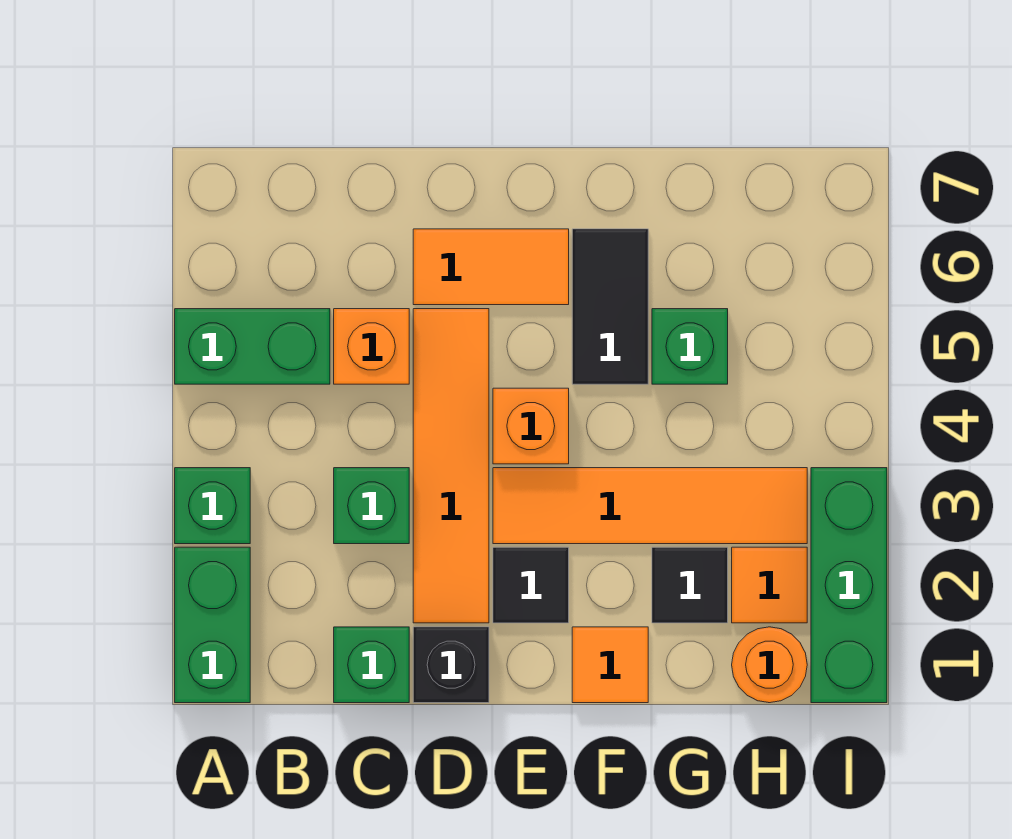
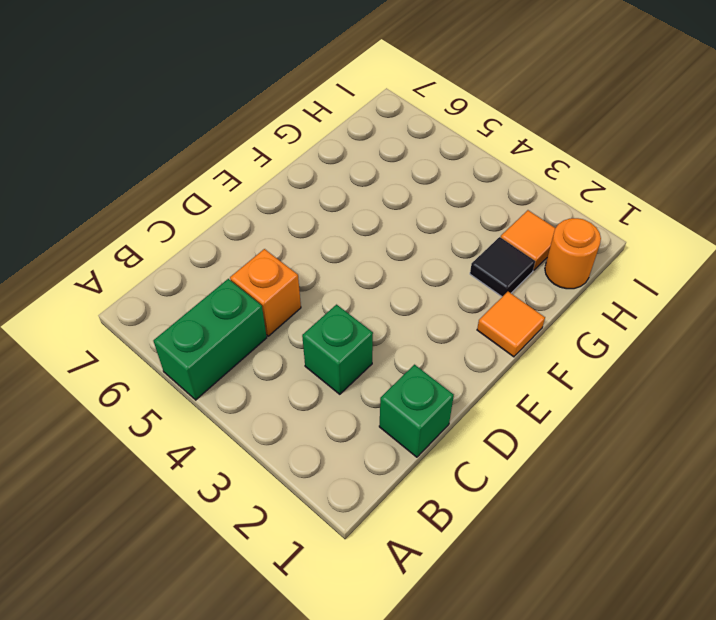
none -> green brick A1:A2 level 1
none -> green brick A3 level 1
none -> black brick D1 level 1

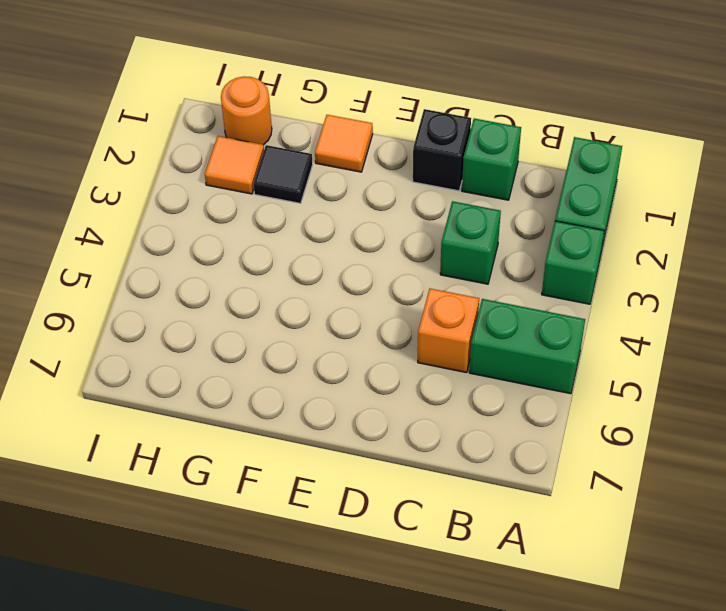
none -> orange tile D2:D5 level 1
none -> orange tile D6:E6 level 1
none -> black tile E2 level 1

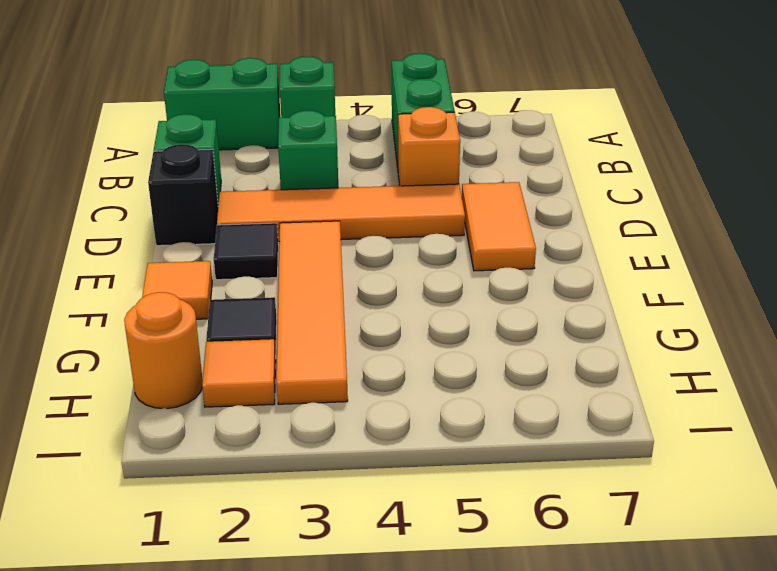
none -> orange brick E4 level 1
none -> black tile F5:F6 level 1
none -> green brick G5 level 1

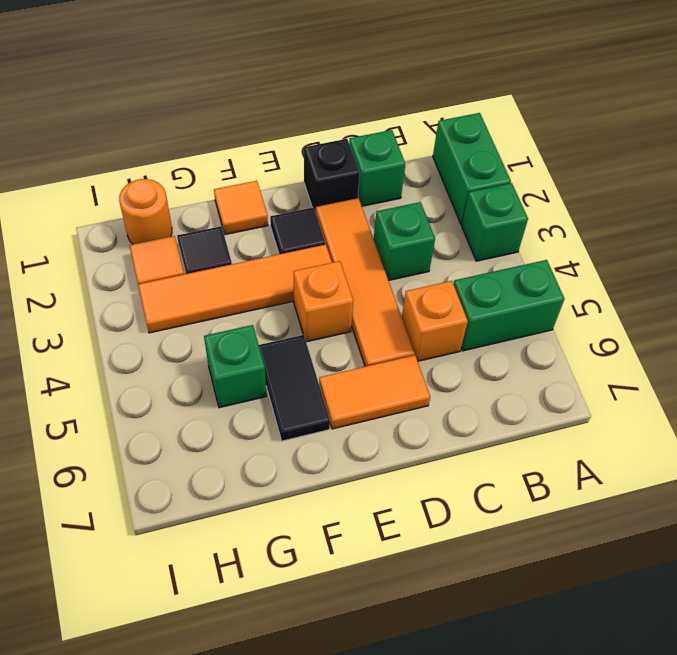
none -> green brick I1:I3 level 1

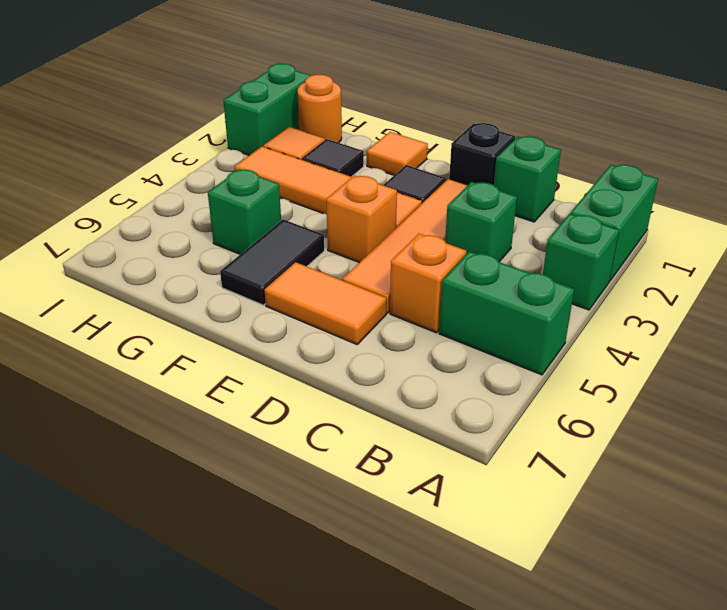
green brick I1:I2 level 1 -> green brick I1:I3 level 1

